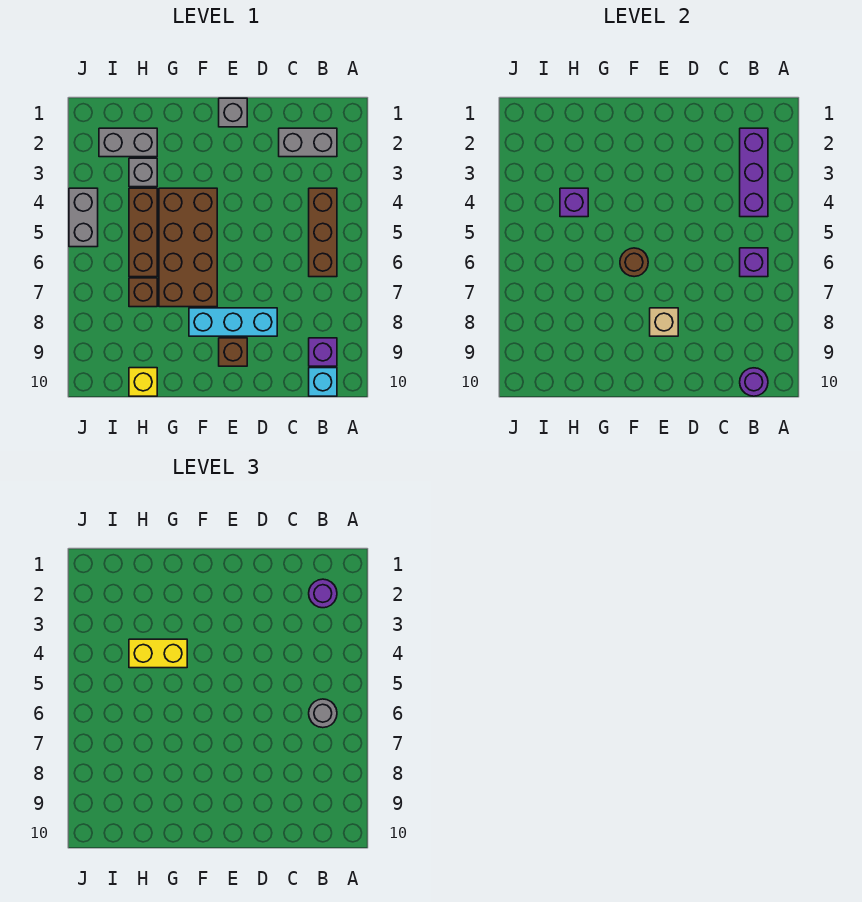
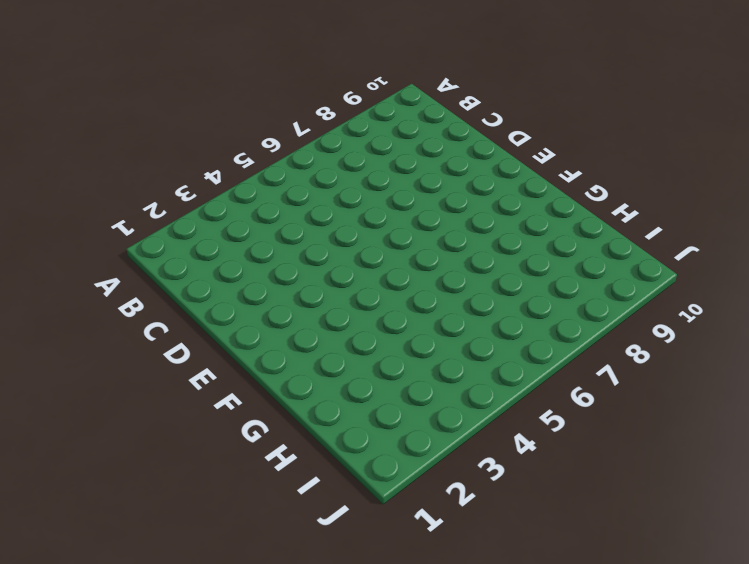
none -> grey brick B2:C2 level 1
none -> brown brick B4:B6 level 1
none -> purple brick B9 level 1

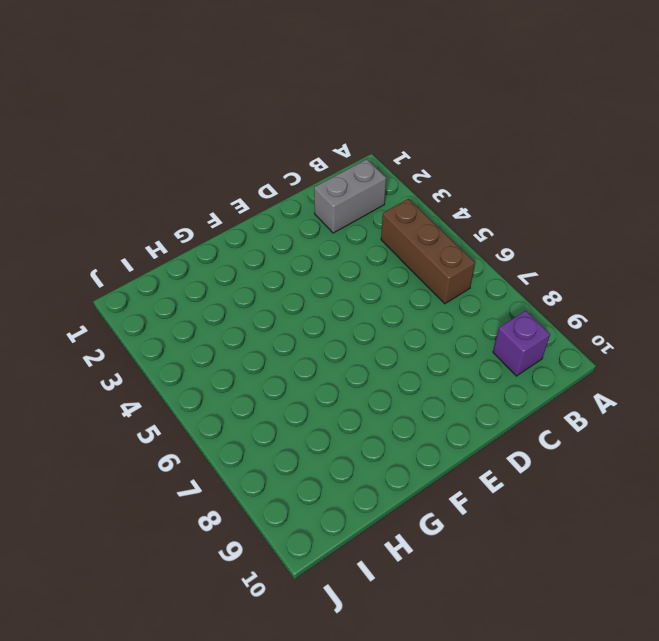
none -> cyan brick B10 level 1
none -> cyan brick D8:F8 level 1
none -> grey brick E1 level 1

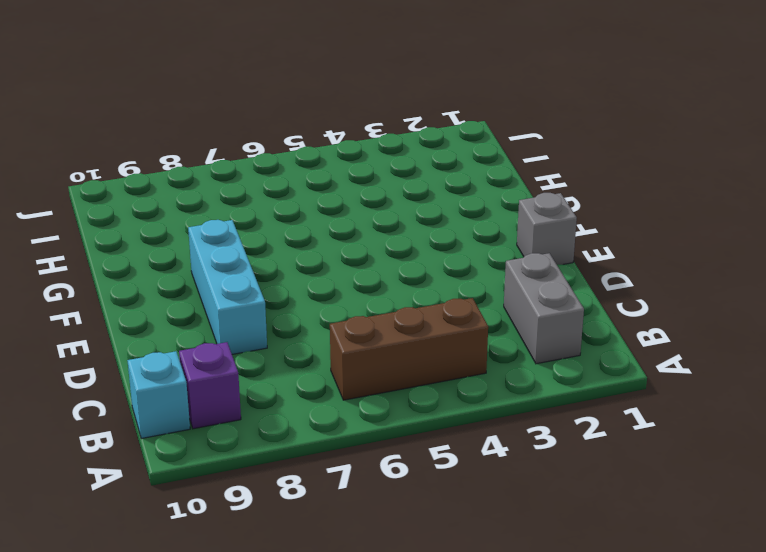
none -> brown brick E9 level 1
none -> brown brick F4:G7 level 1
none -> grey brick H2:I2 level 1

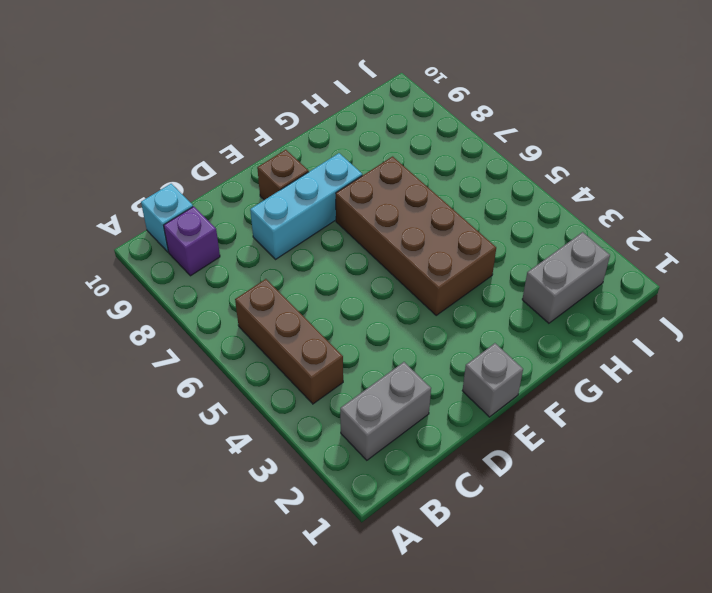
none -> grey brick H3 level 1
none -> brown brick H4:H6 level 1
none -> brown brick H7 level 1

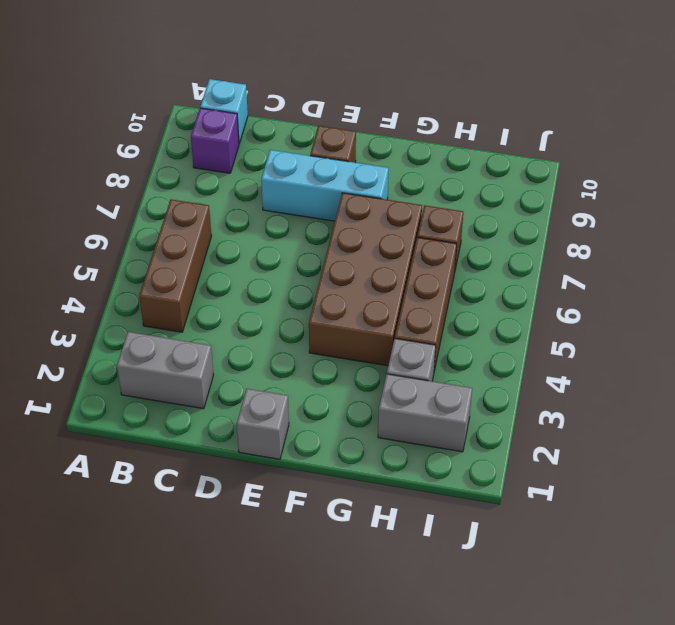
none -> yellow brick H10 level 1
none -> grey brick J4:J5 level 1
none -> purple brick B2:B4 level 2

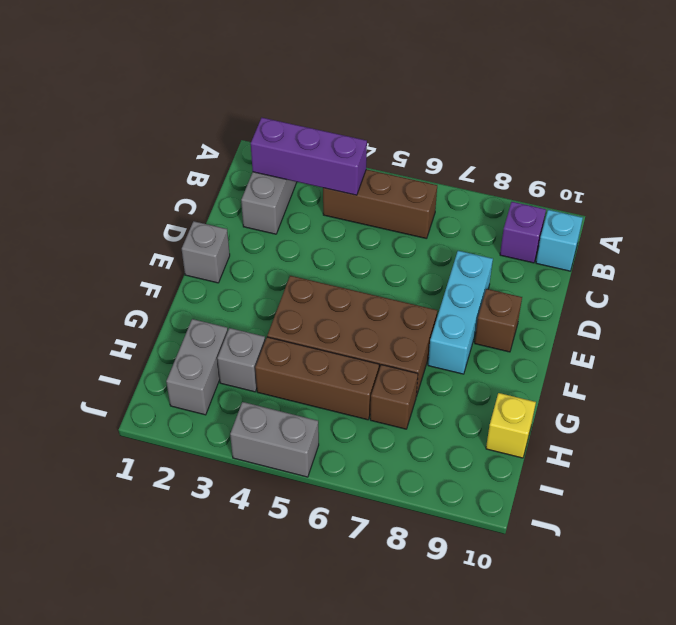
none -> purple brick B6 level 2
none -> purple round brick B10 level 2
none -> tan brick E8 level 2

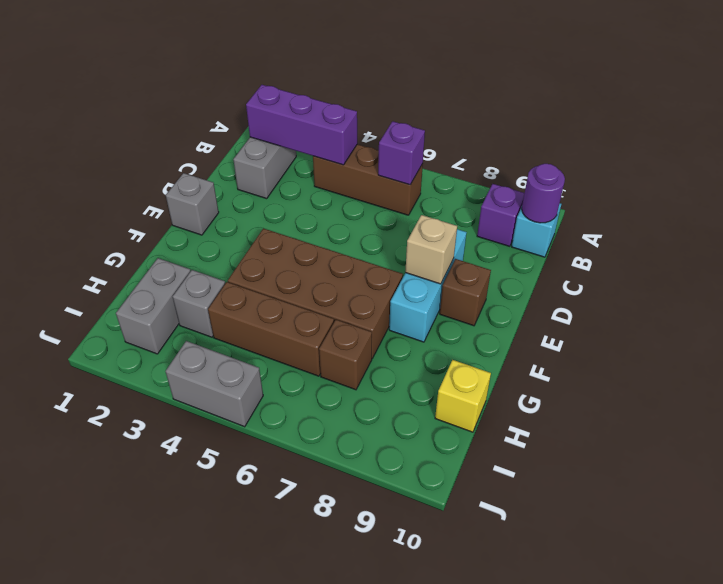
none -> brown round brick F6 level 2
none -> purple brick H4 level 2
none -> purple round brick B2 level 3

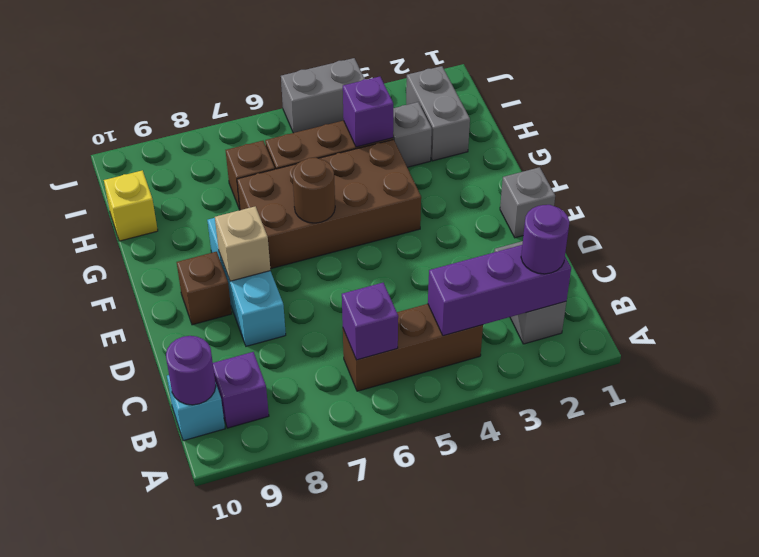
none -> grey round brick B6 level 3
none -> yellow brick G4:H4 level 3

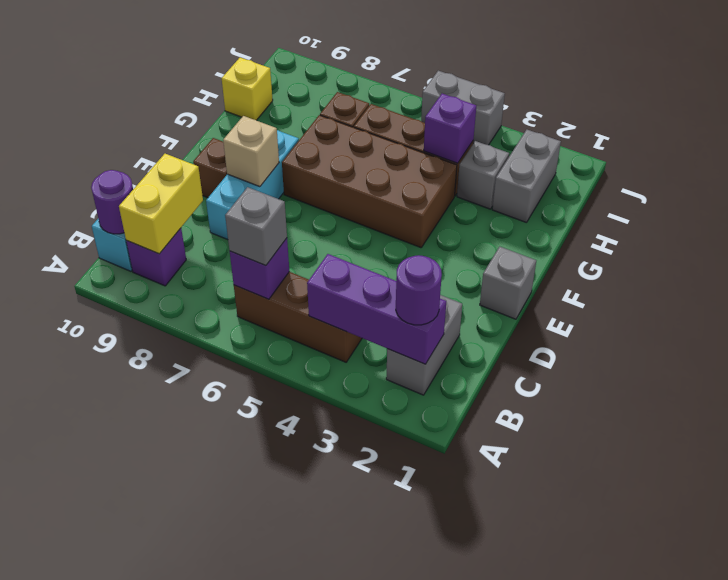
grey brick B6 level 3 -> grey round brick B6 level 3
yellow brick B9:C9 level 2 -> yellow brick G4:H4 level 3
none -> brown round brick F6 level 2

